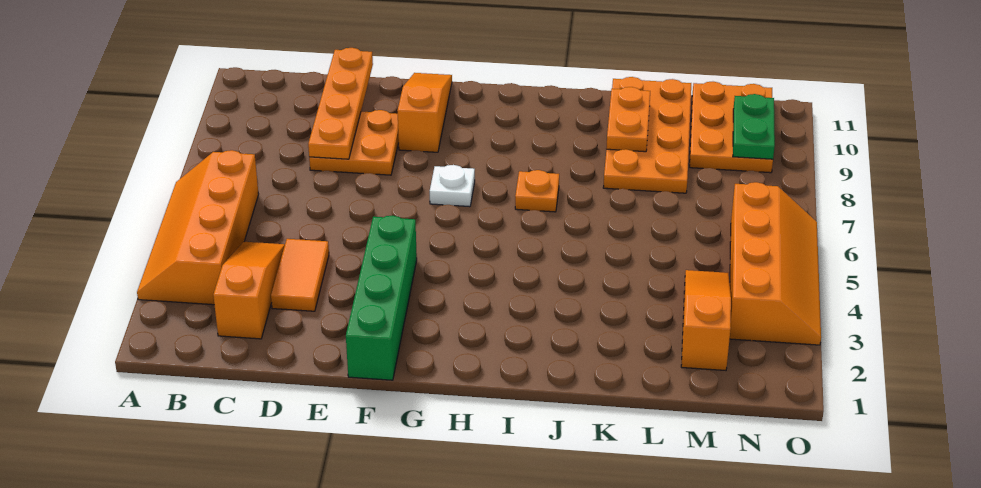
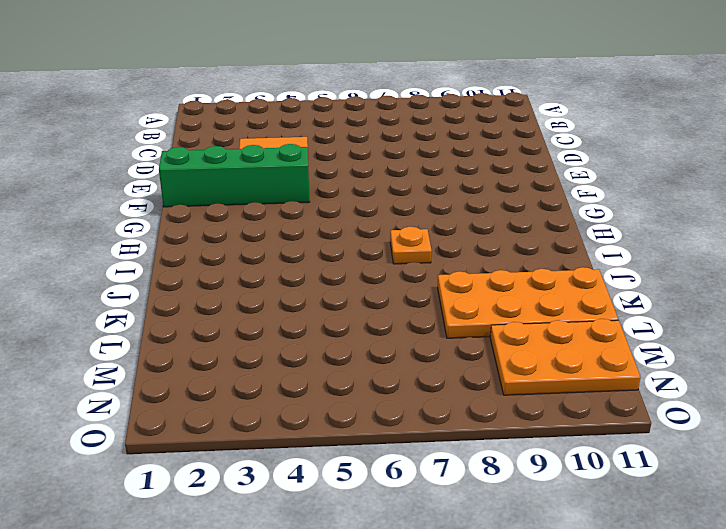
none -> orange slope A3:B6 level 1 top B
none -> orange slope C2:C4 level 1 top 2
none -> orange plate D8:E9 level 1

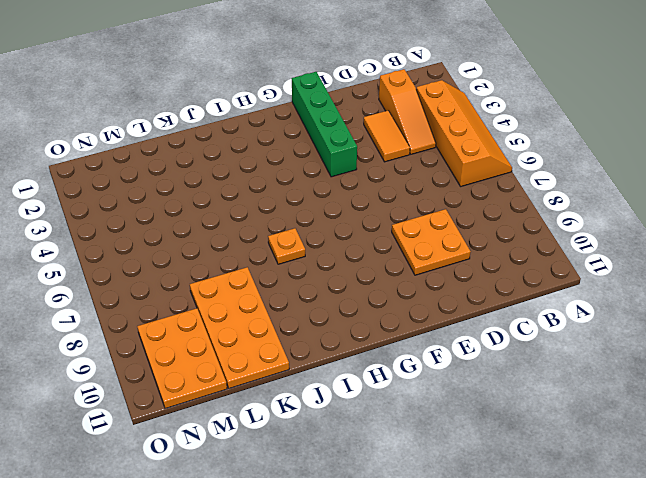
none -> orange slope F9:F11 level 1 top 9
none -> white plate G7 level 1
none -> orange slope M2:M4 level 1 top 2

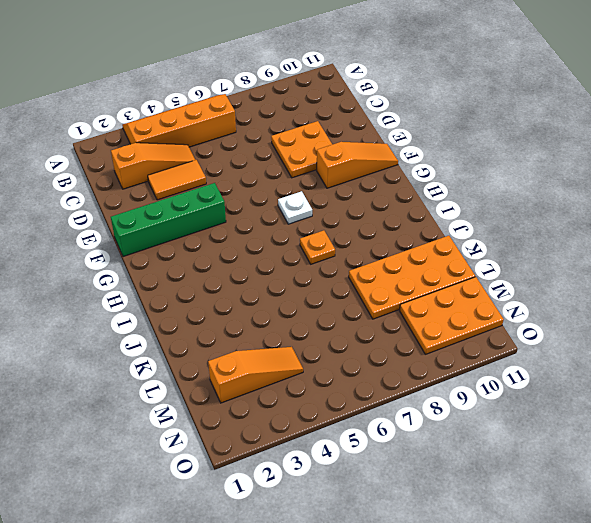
none -> orange slope N3:O6 level 1 top N
none -> orange plate D8:D11 level 2
none -> orange plate K9:K10 level 2

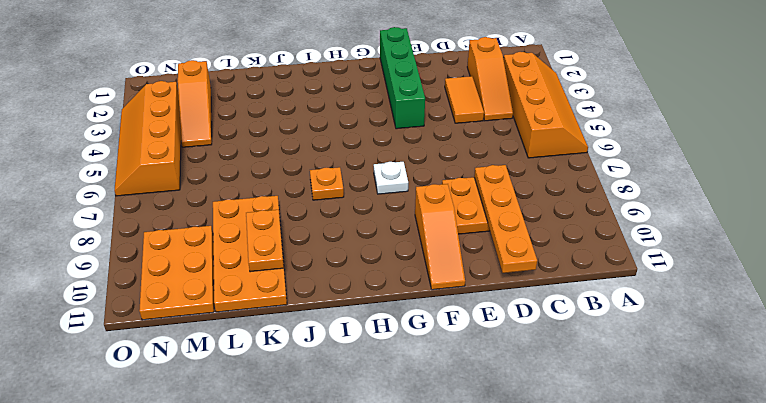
none -> green plate N9:N10 level 2

